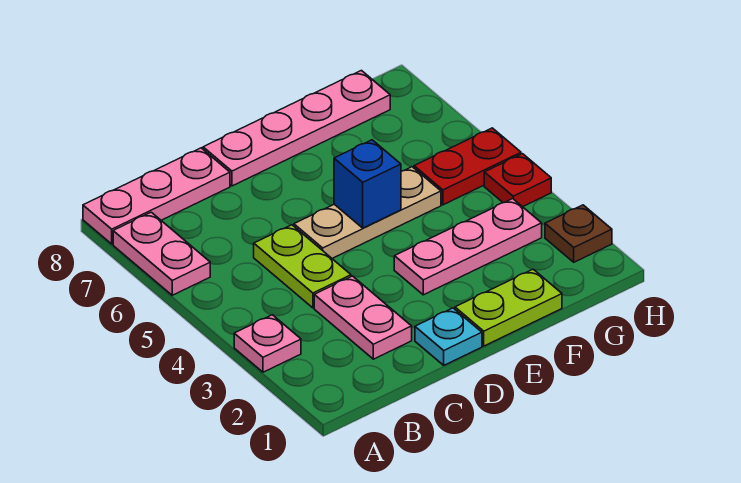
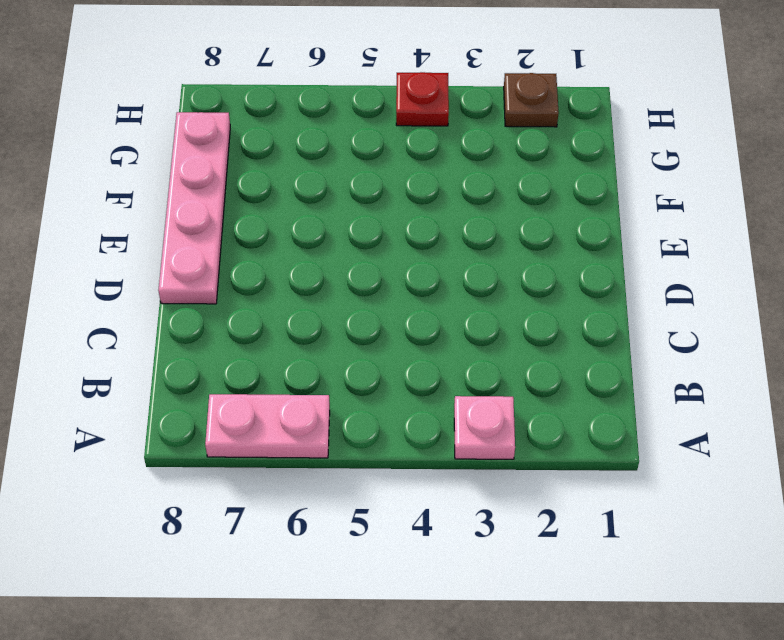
none -> pink plate A8:C8 level 1
none -> pink plate C2:C3 level 1
none -> lime plate C4:C5 level 1

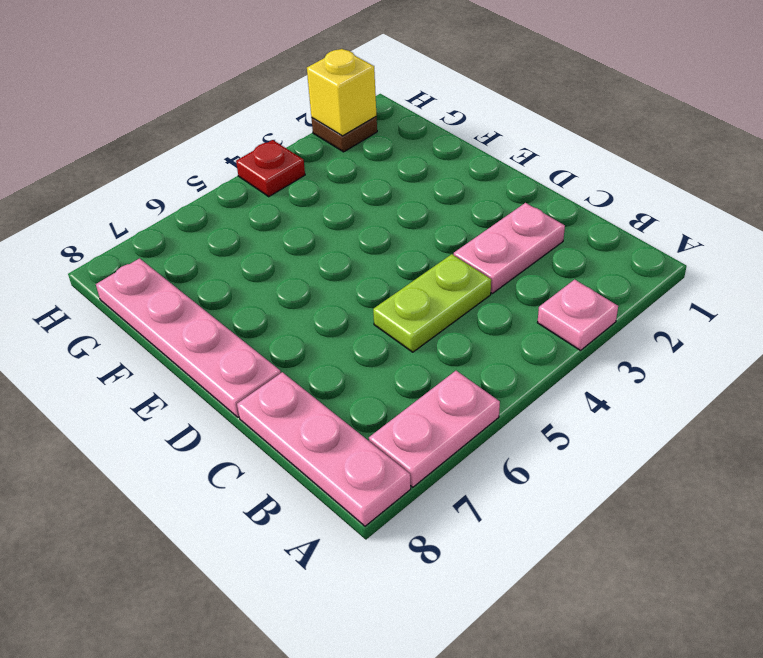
yellow brick H2 level 2 -> none
none -> cyan plate D1 level 1
none -> tan plate D5:F5 level 1
none -> lime plate E1:F1 level 1

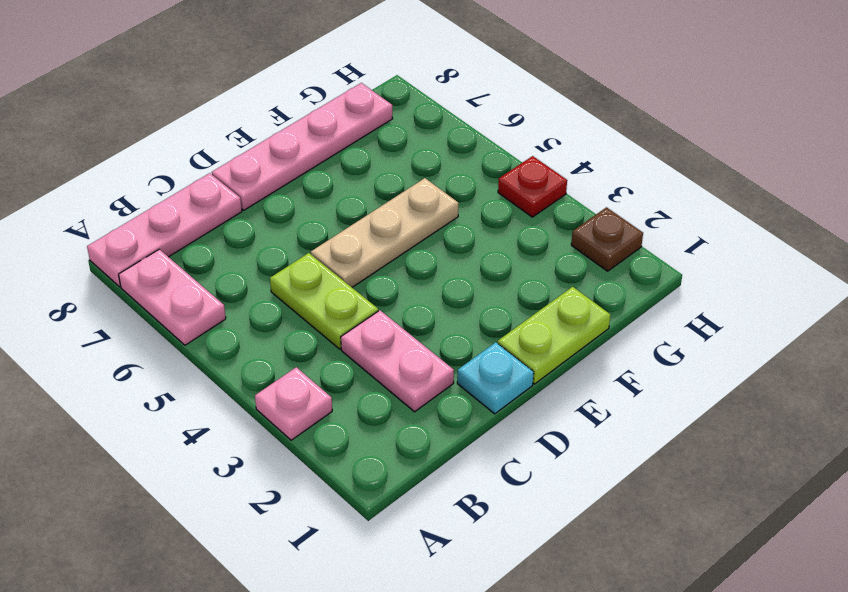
none -> pink plate E3:G3 level 1
none -> red plate G5:H5 level 1
none -> blue brick E5 level 2

